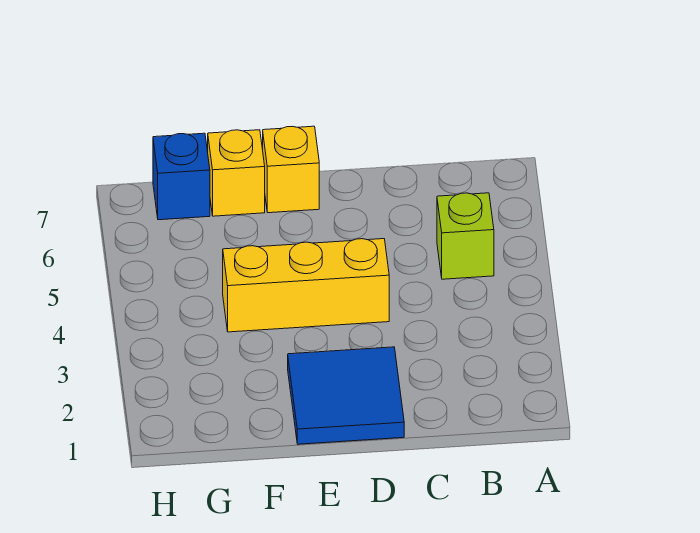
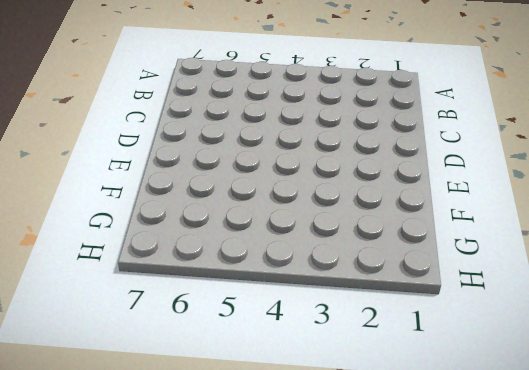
none -> lime brick B5 level 1
none -> blue tile D1:E2 level 1

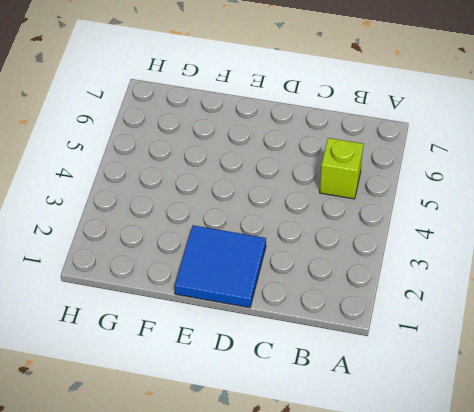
none -> yellow brick D4:F4 level 1
none -> yellow brick E7 level 1

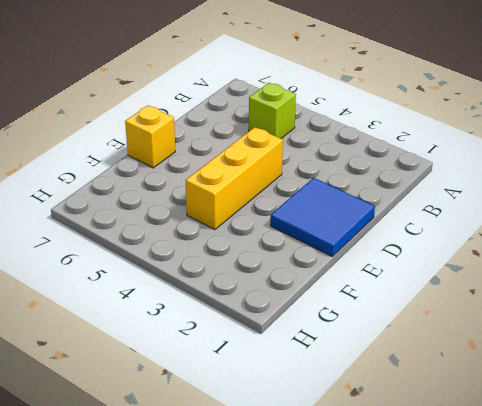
none -> yellow brick F7 level 1
none -> blue brick G7 level 1

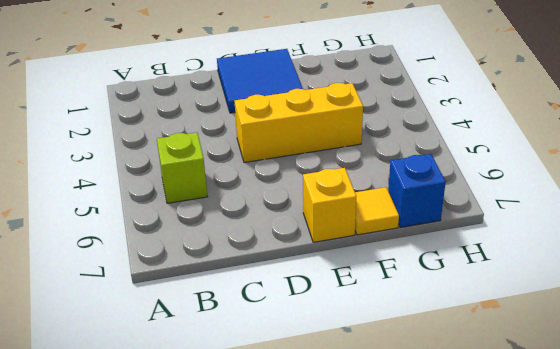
yellow tile F7 level 1 -> yellow brick F7 level 1

